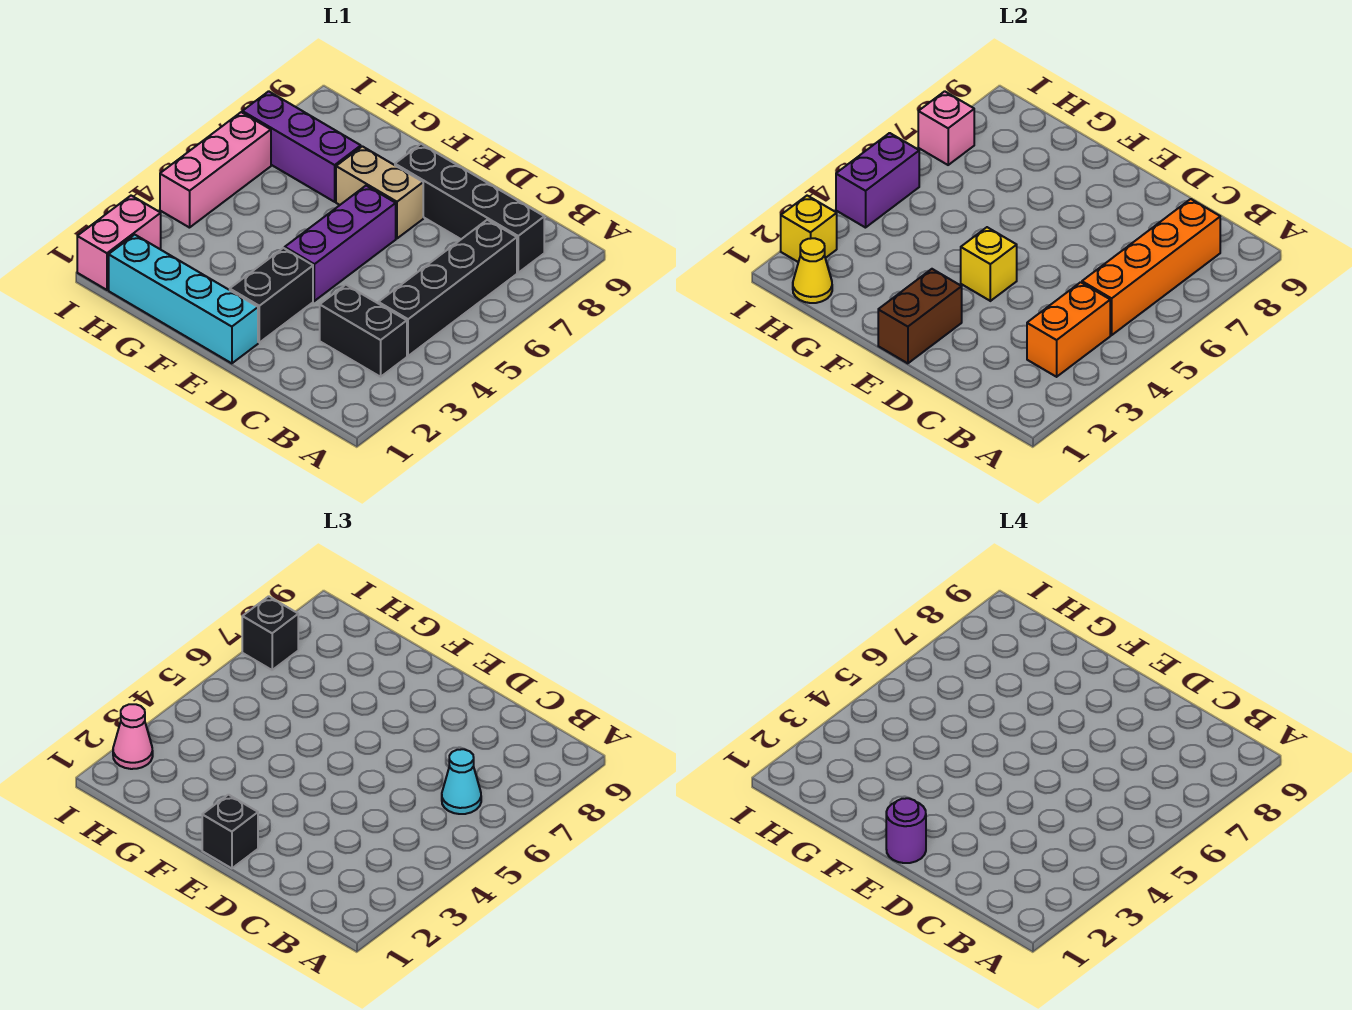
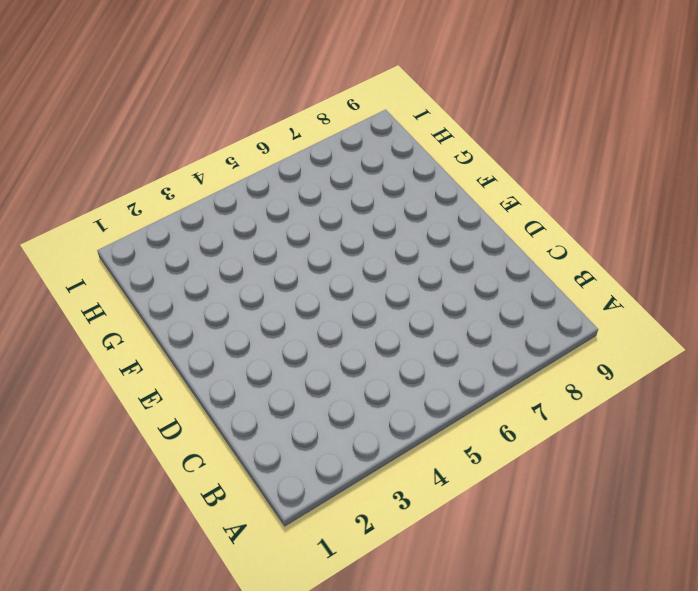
none -> black brick B3:C3 level 1
none -> black brick B4:B7 level 1
none -> black brick B8:E8 level 1

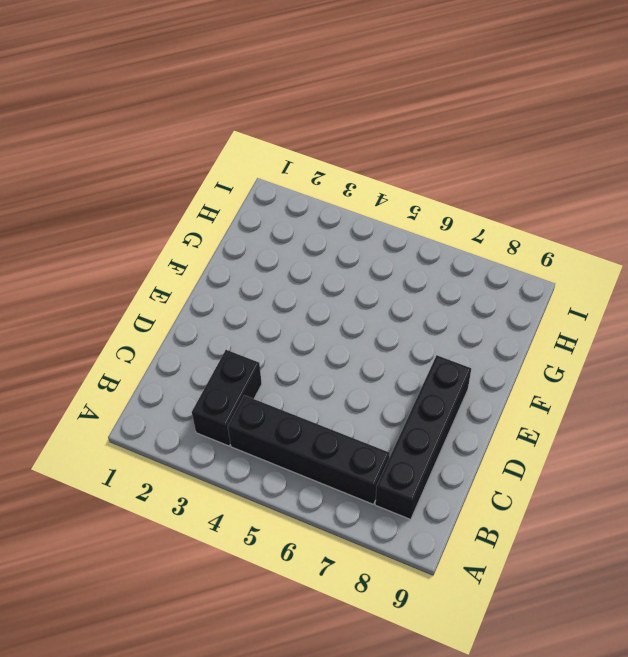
none -> cyan brick E1:H1 level 1
none -> black brick E2:E3 level 1
none -> purple brick E4:E6 level 1

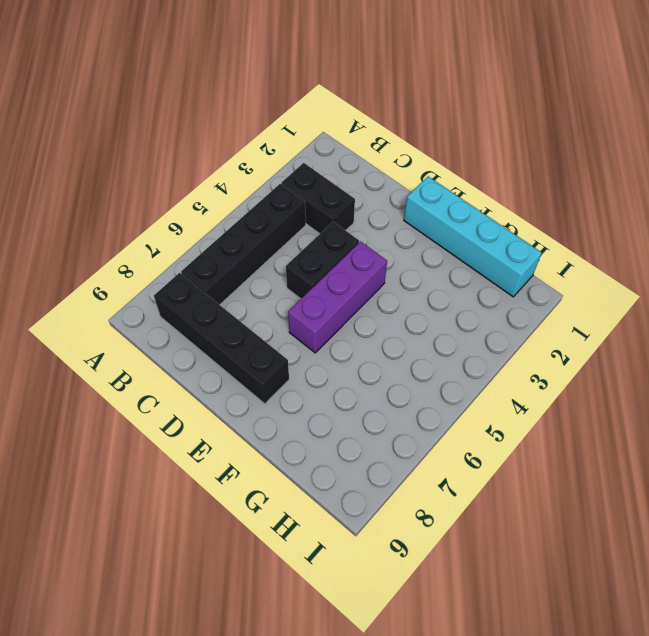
black brick D4:D5 level 1 -> black brick E2:E3 level 1
none -> tan brick E7:F7 level 1
none -> purple brick G7:I7 level 1
none -> pink brick I1:I2 level 1

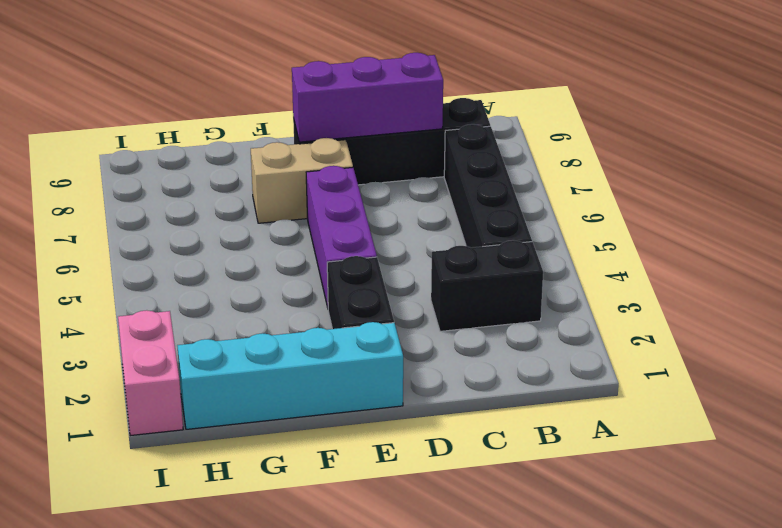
purple brick C8:E8 level 2 -> purple brick G7:I7 level 1
none -> pink brick I4:I6 level 1
none -> orange brick B3:B4 level 2
none -> orange brick B5:B8 level 2

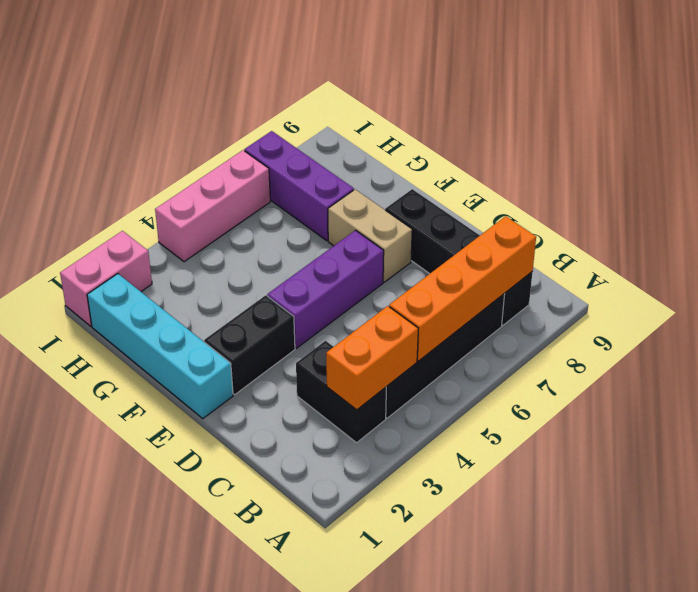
none -> brown brick E1:E2 level 2
none -> yellow brick E4 level 2
none -> yellow cone H1 level 2

